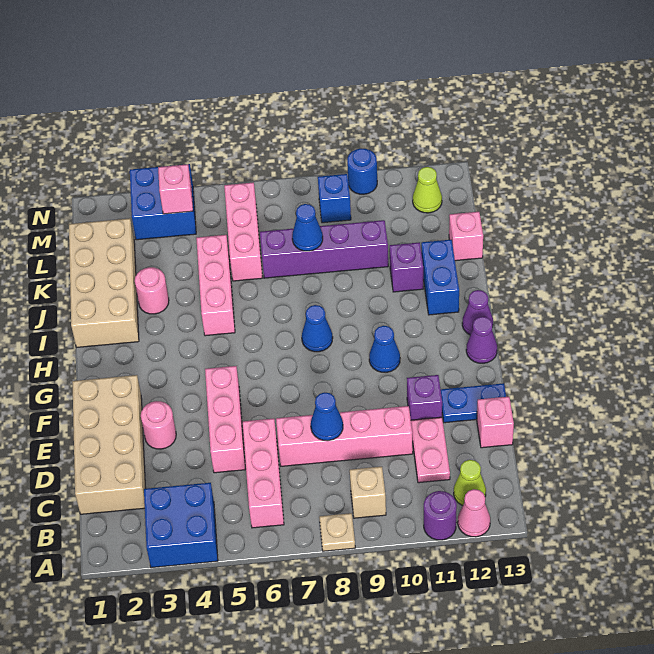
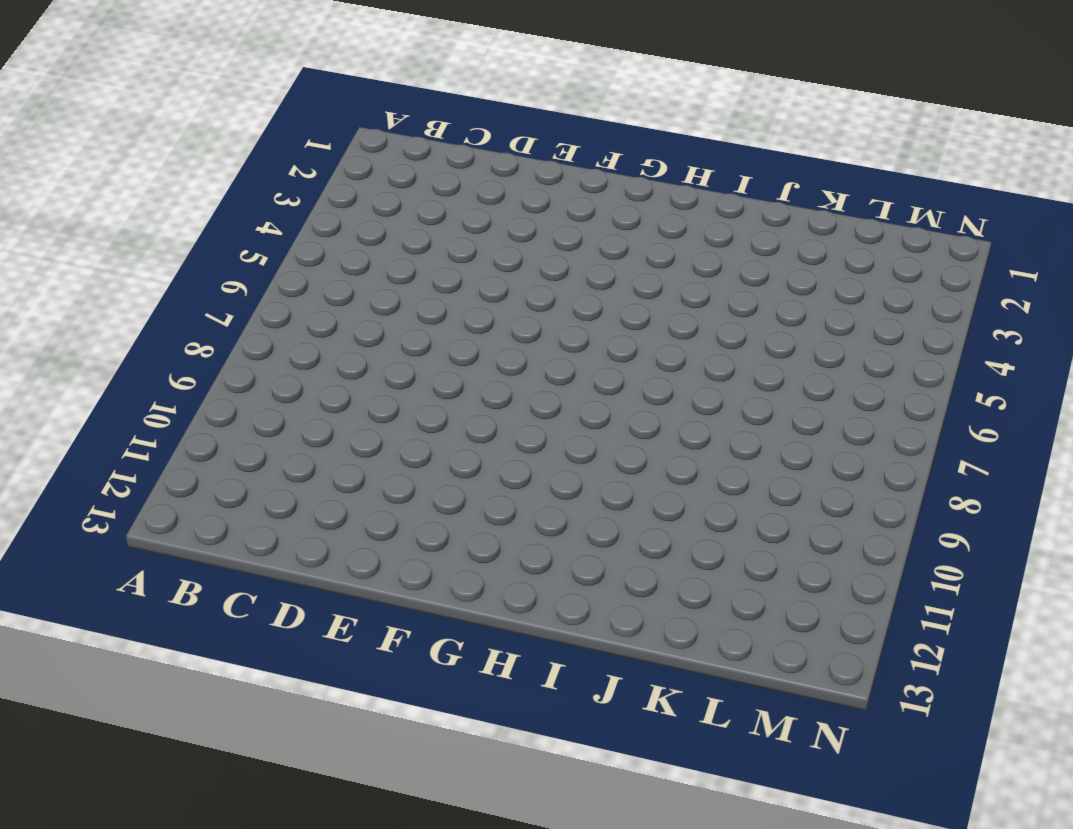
none -> blue brick A3:B4 level 1
none -> tan plate A8 level 1
none -> purple round brick A11 level 1
none -> pink cone A12 level 1

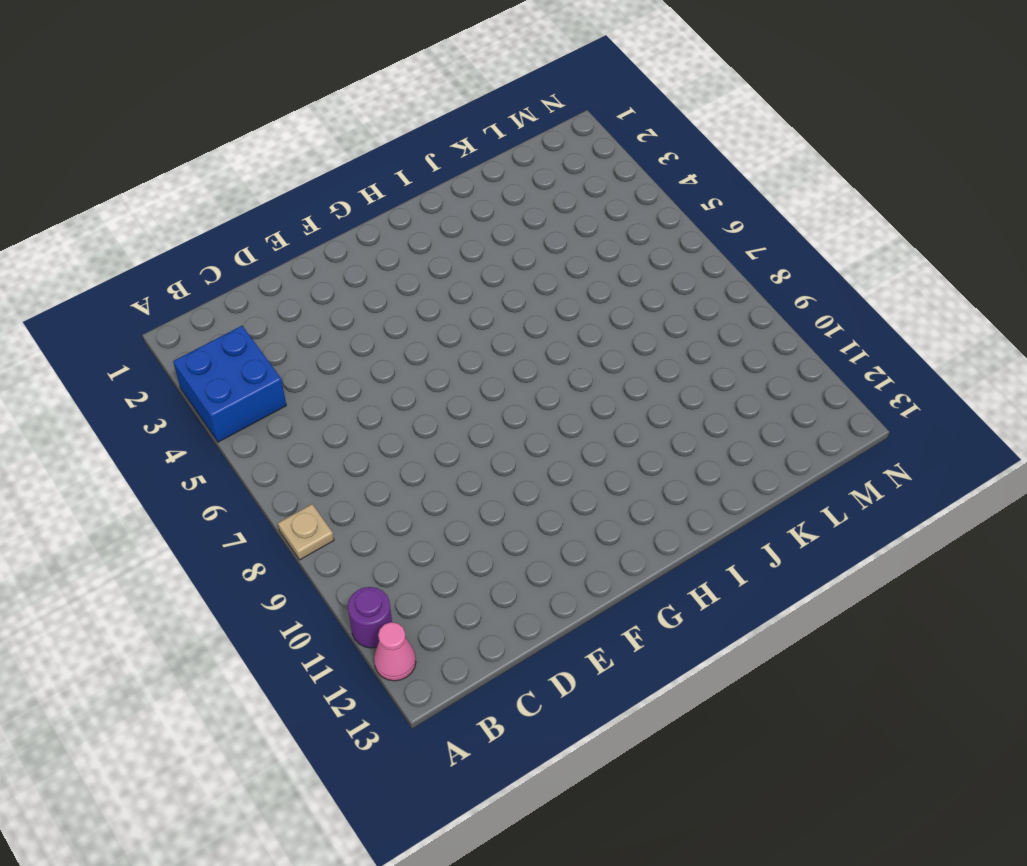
none -> pink brick B6:D6 level 1
none -> tan brick B9 level 1
none -> lime cone B12 level 1
none -> tan brick C1:F2 level 1

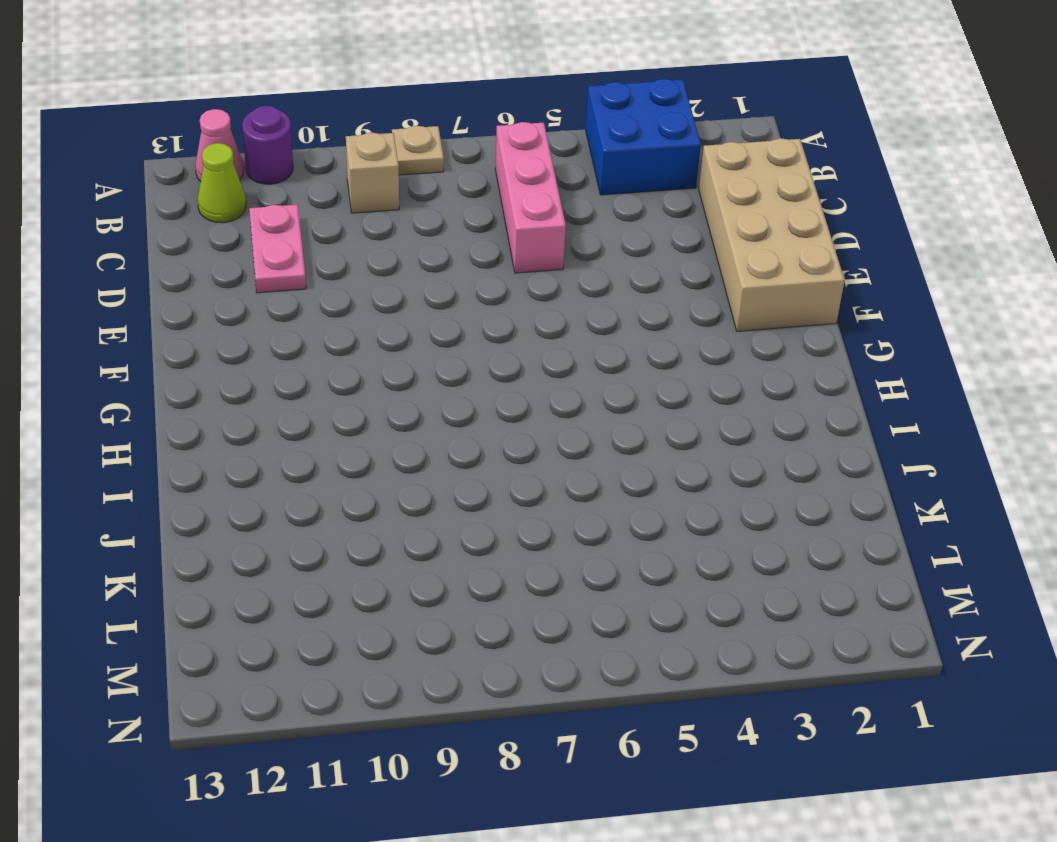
none -> pink brick D5:F5 level 1
none -> pink brick D7:D10 level 1
none -> pink brick D13 level 1
none -> pink round brick E3 level 1

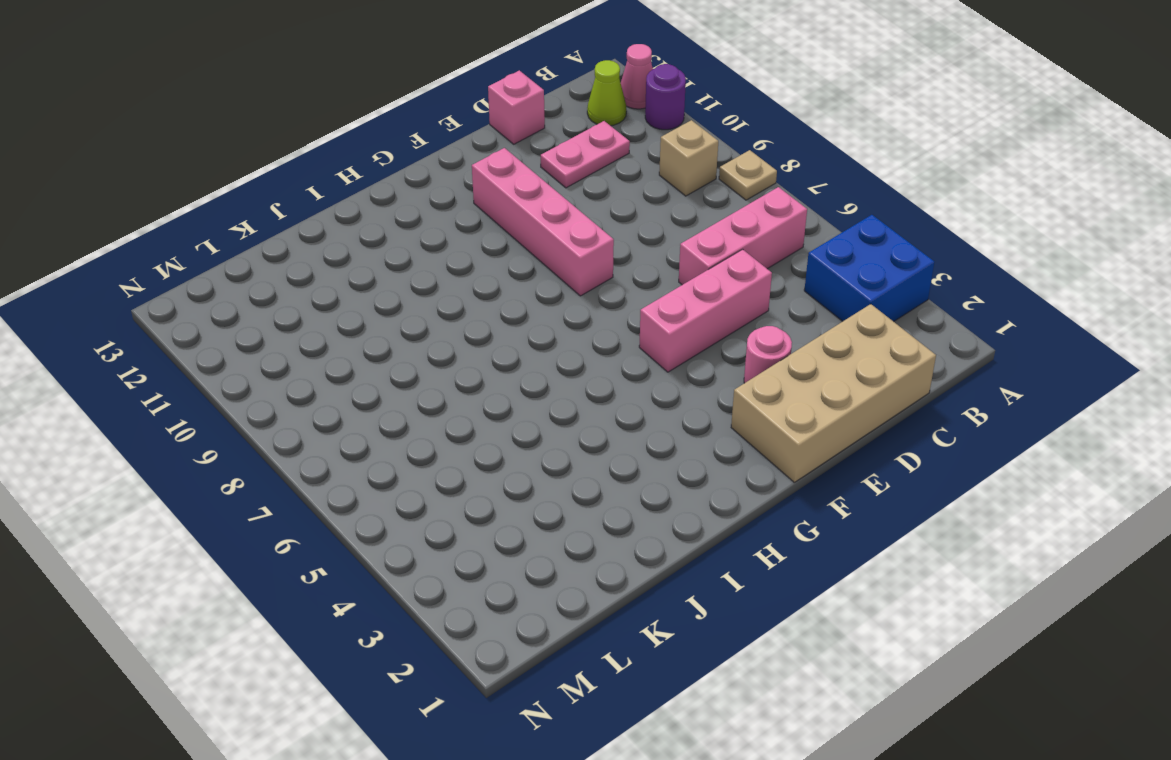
pink brick F8:F11 level 1 -> pink brick D7:D10 level 1
none -> purple brick E11 level 1
none -> blue plate E12:E13 level 1
none -> blue cone G10 level 1
none -> purple cone G13 level 1

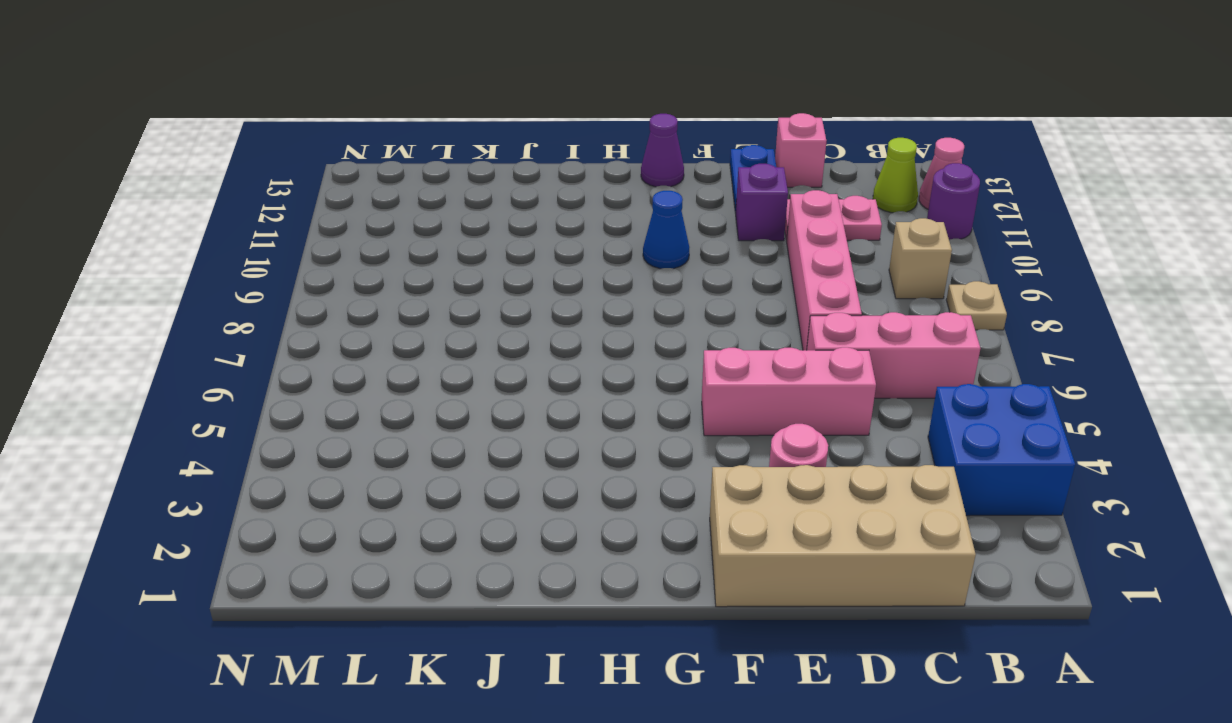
none -> blue cone H8 level 1
none -> purple cone H13 level 1
none -> tan brick I1:L2 level 1
none -> pink brick I5:K5 level 1

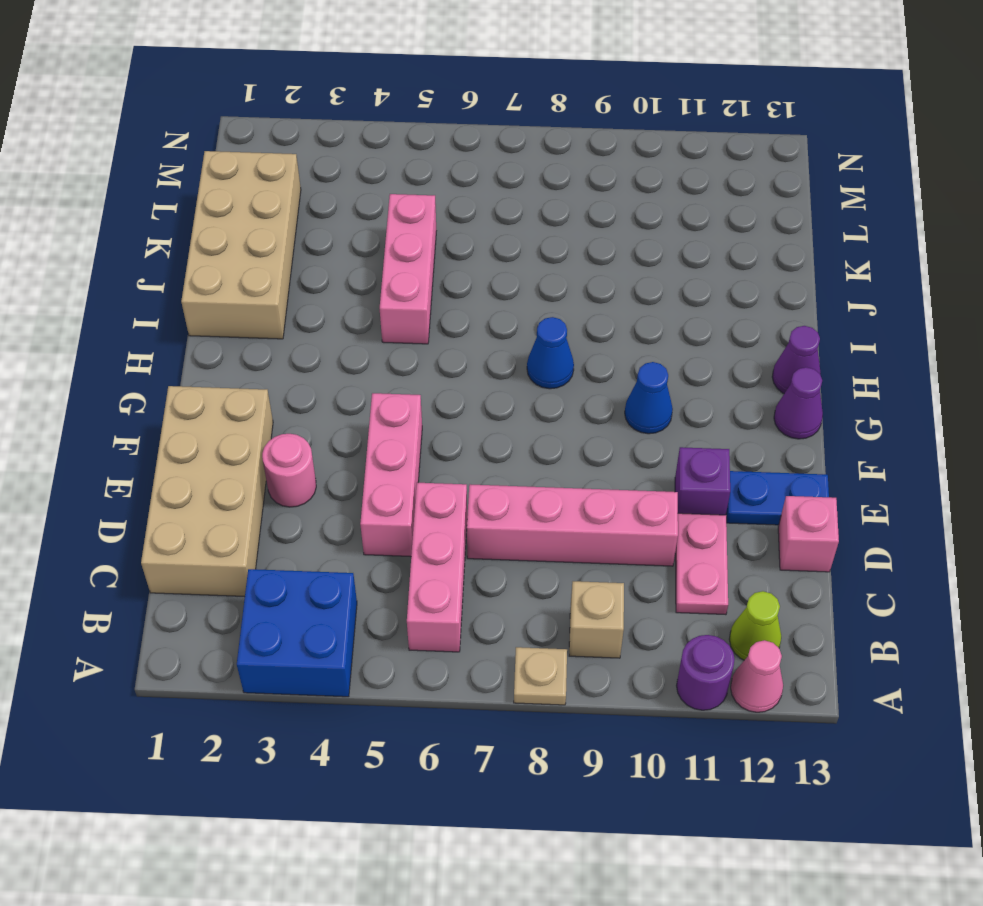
none -> blue brick I12:J12 level 1
none -> pink round brick J3 level 1
none -> purple brick J11 level 1
none -> pink brick K6:M6 level 1

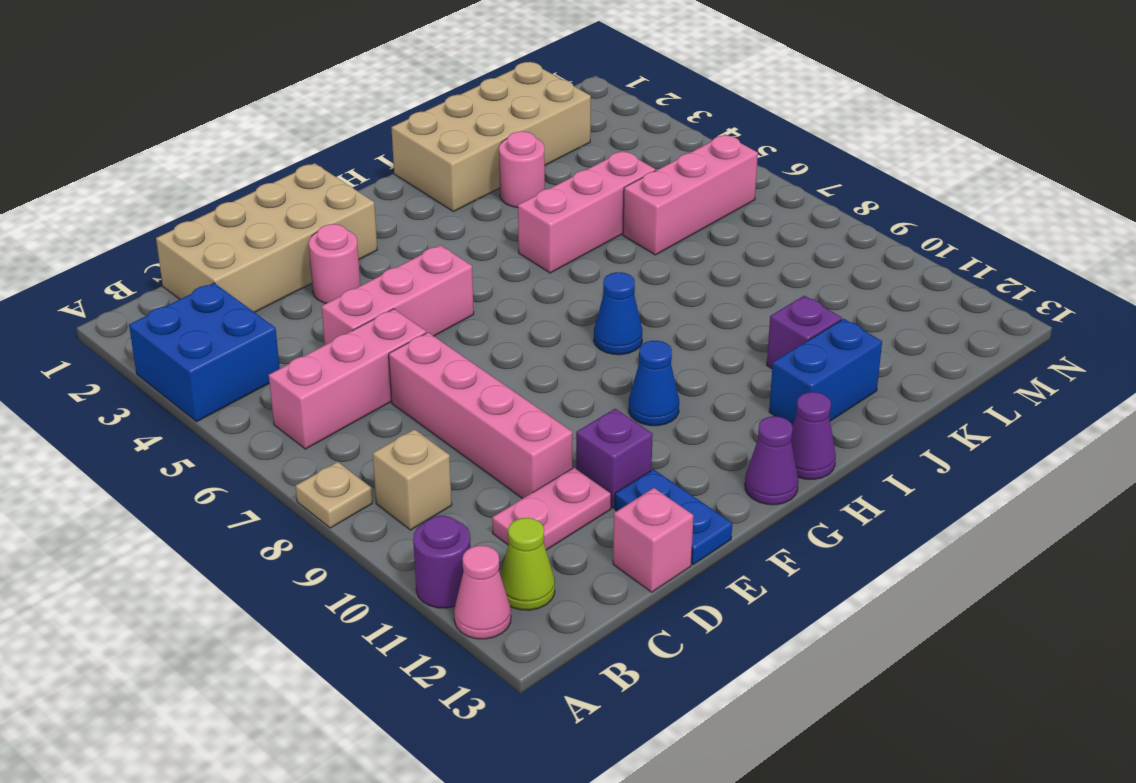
none -> purple brick K7:K10 level 1
none -> pink brick K13 level 1
none -> blue brick M3:N4 level 1
none -> blue brick M9 level 1

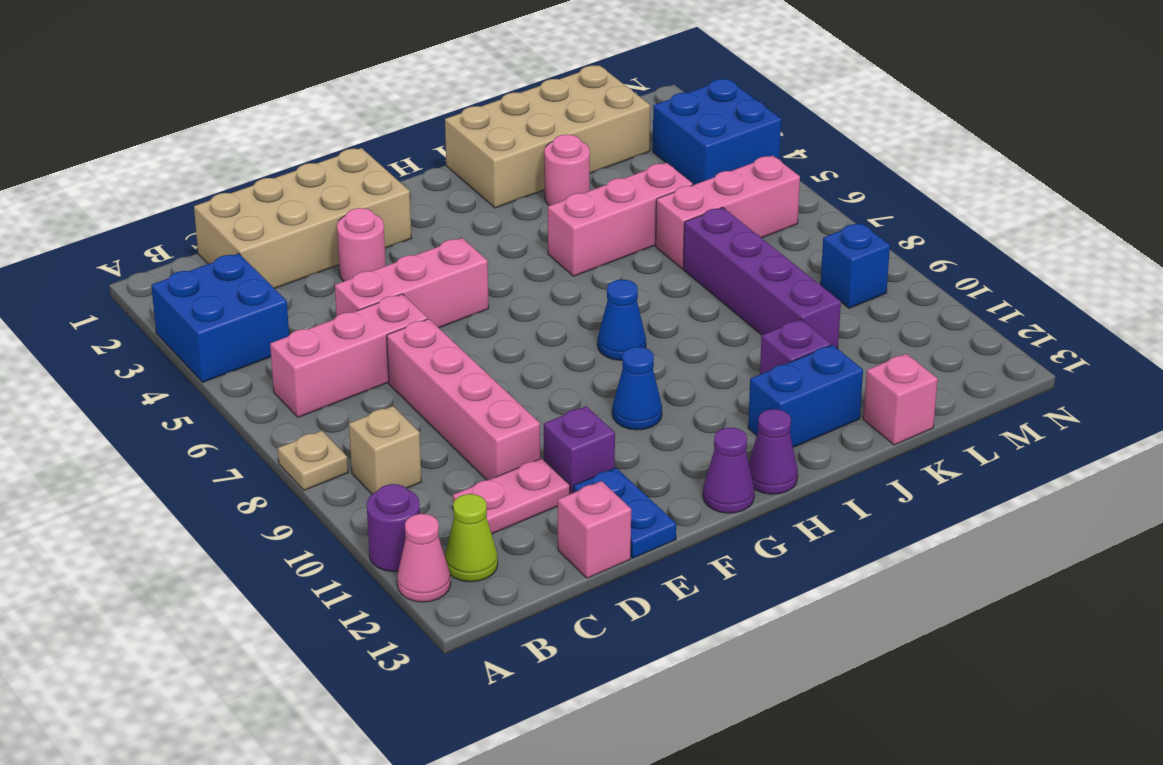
none -> lime cone M12 level 1
none -> blue round brick N10 level 1
none -> blue cone D8 level 2
none -> blue cone K8 level 2

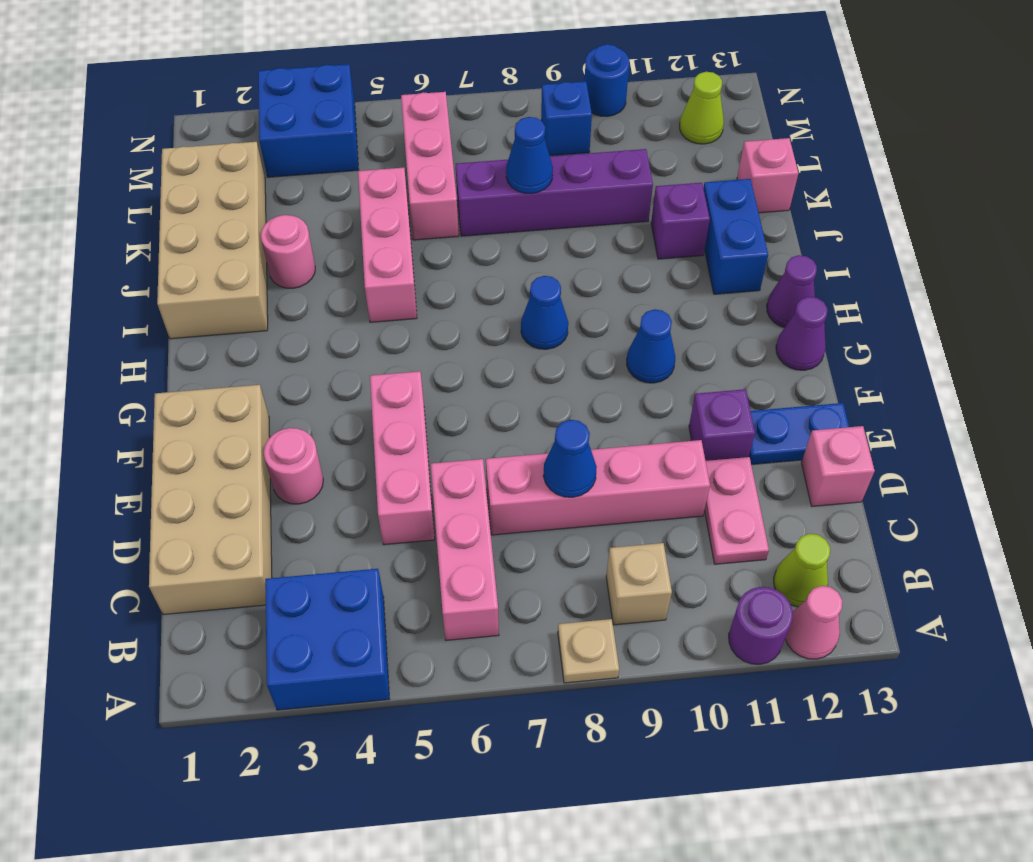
none -> pink brick M4 level 2

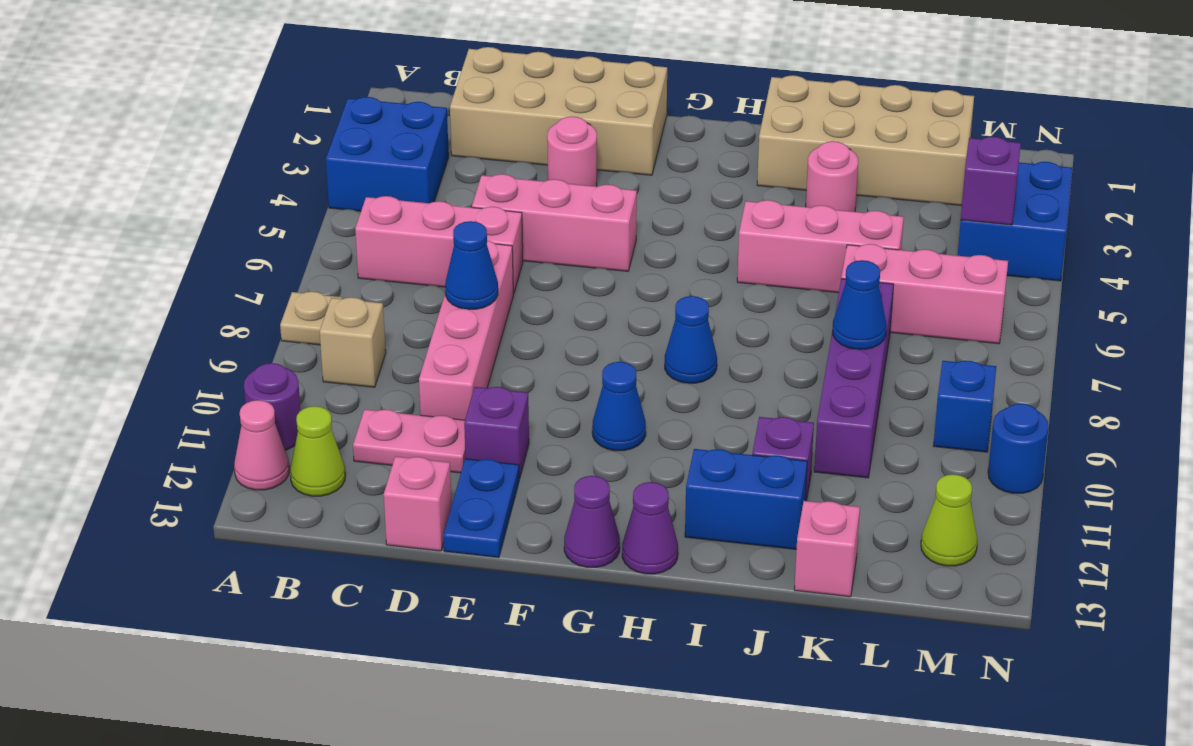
purple brick M4 level 2 -> pink brick M4 level 2

